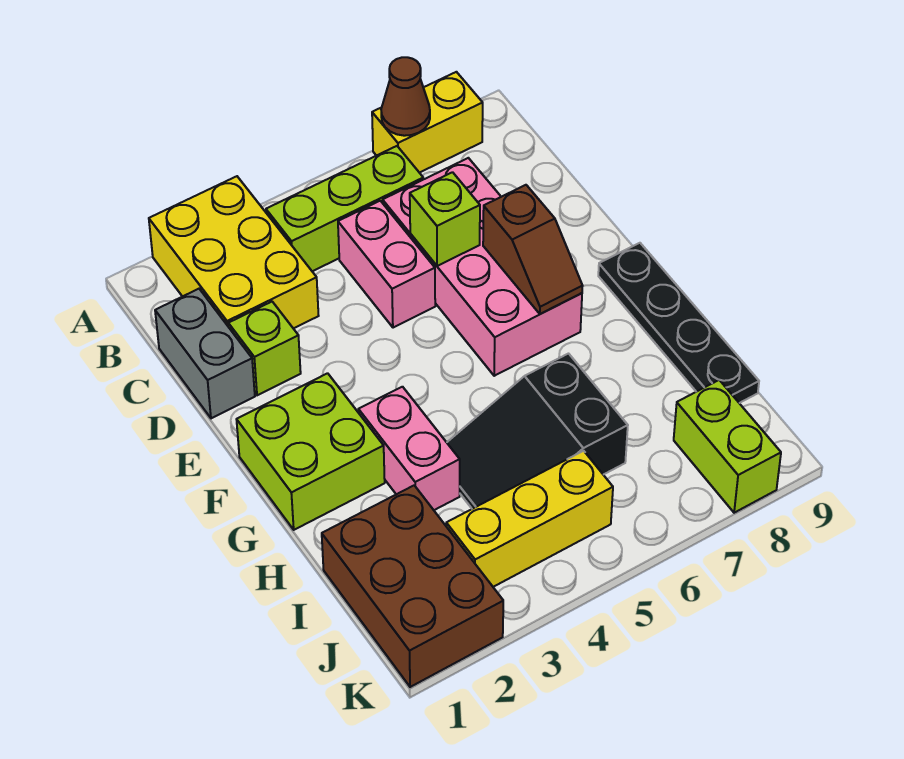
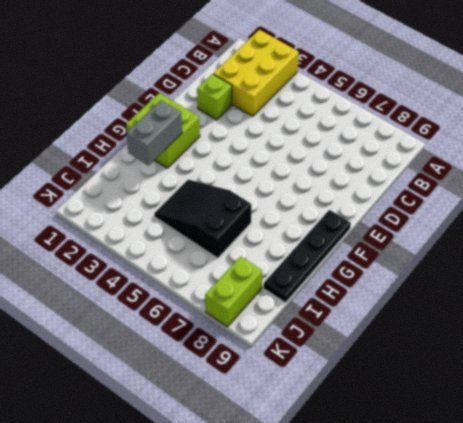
grey brick G2:H2 level 2 -> grey brick C1:D1 level 1
none -> yellow brick A7:A8 level 1
none -> lime brick B4:B6 level 1
none -> pink brick C5:D5 level 1

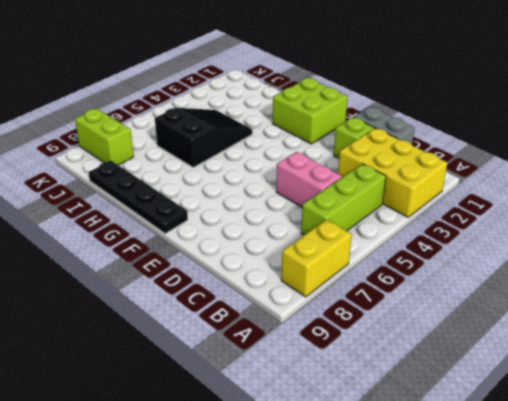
none -> pink brick C6:F7 level 1
none -> pink brick G3:H3 level 1
none -> brown brick I1:K2 level 1

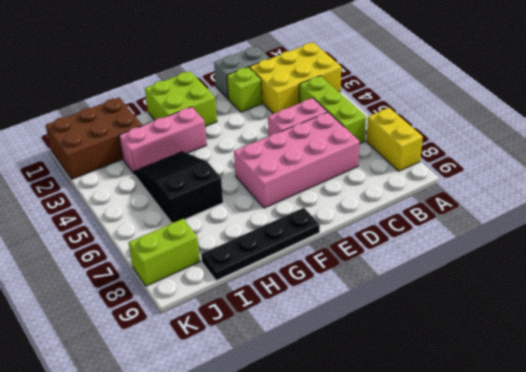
pink brick G3:I3 level 1 -> pink brick G3:H3 level 1
none -> yellow brick J3:J5 level 1
none -> brown cone A7 level 2
none -> lime brick D6 level 2

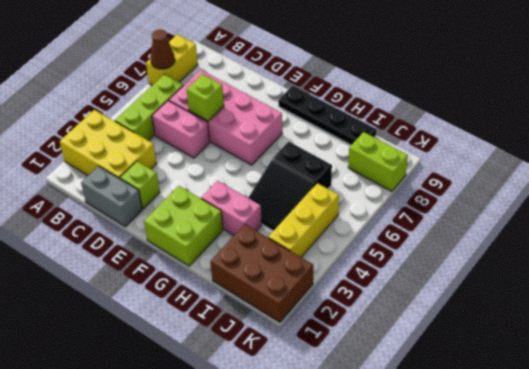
none -> brown slope E7:F7 level 2 top E

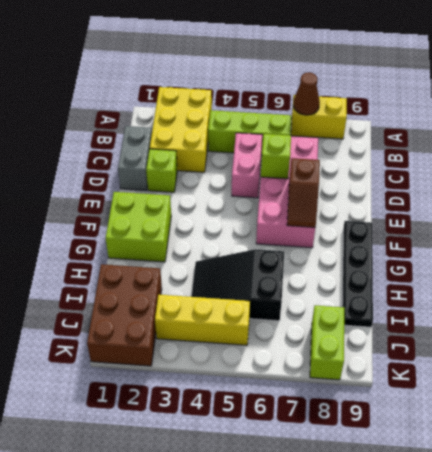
none -> pink brick G3:H3 level 1

